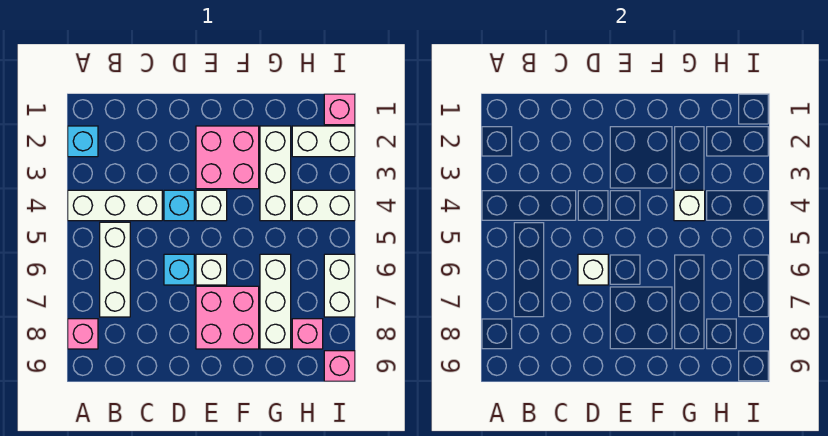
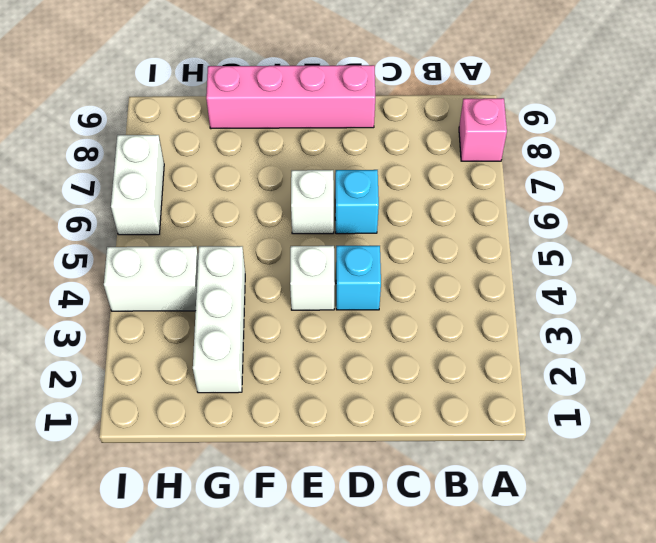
pink brick D9:G9 level 1 -> none
none -> cyan brick A2 level 1
none -> white brick A4:C4 level 1
none -> white brick B5:B7 level 1

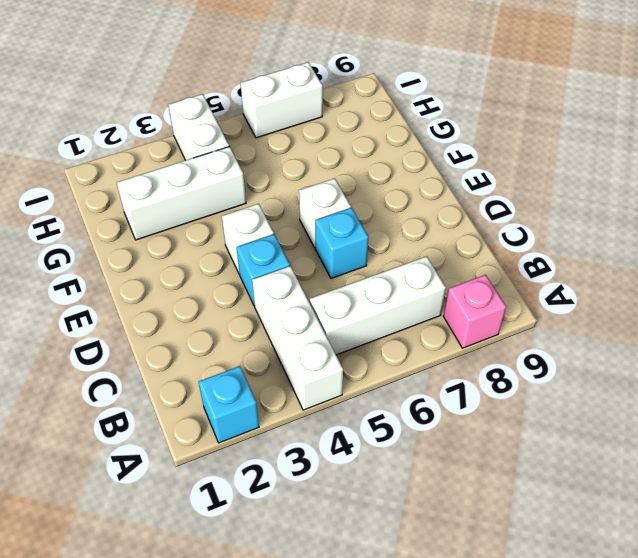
none -> pink brick E2:F3 level 1
none -> pink brick E7:F8 level 1
none -> white brick G6:G8 level 1

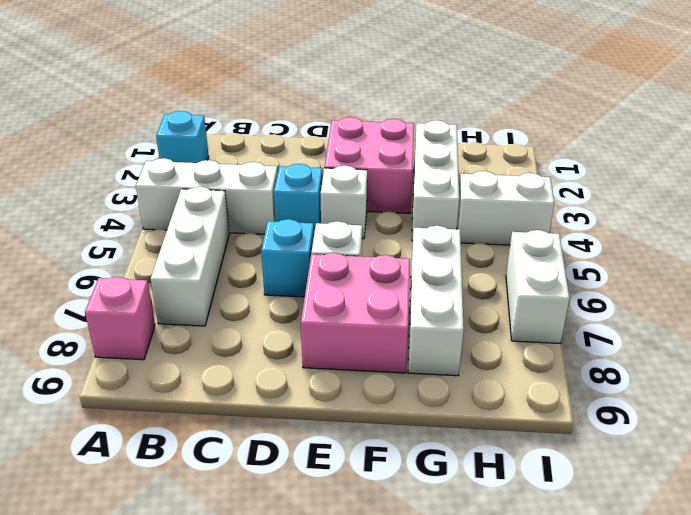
none -> white brick H2:I2 level 1
none -> pink brick H8 level 1
none -> pink brick I1 level 1

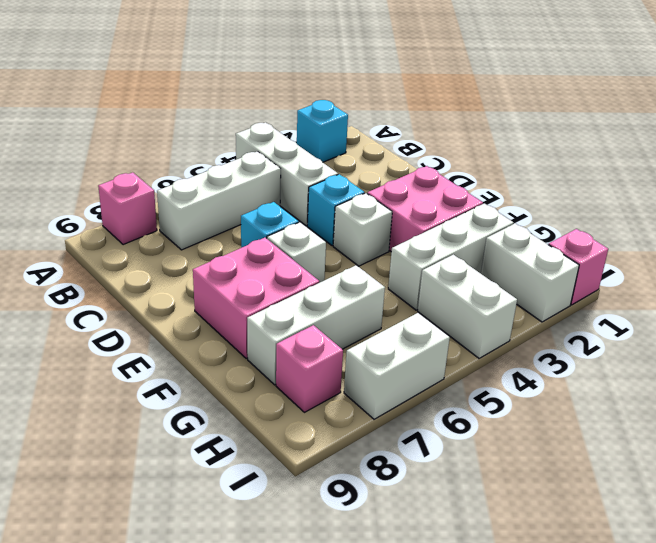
none -> pink brick I9 level 1
none -> white brick D6 level 2
none -> white brick G4 level 2

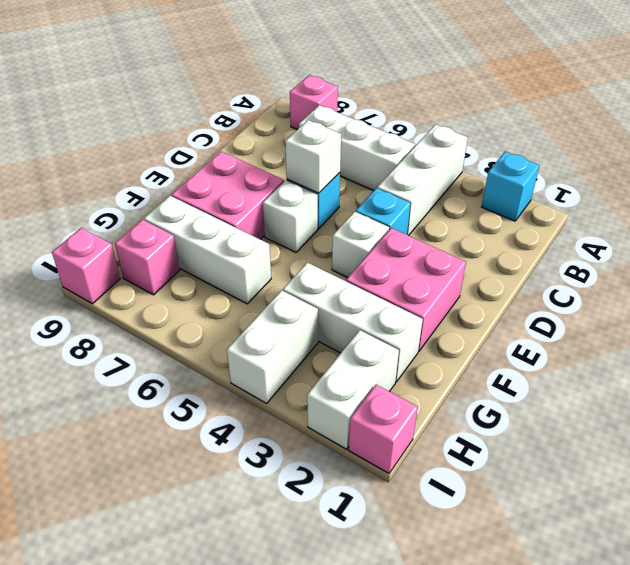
none -> white brick I6:I7 level 1
none -> white brick G4 level 2

